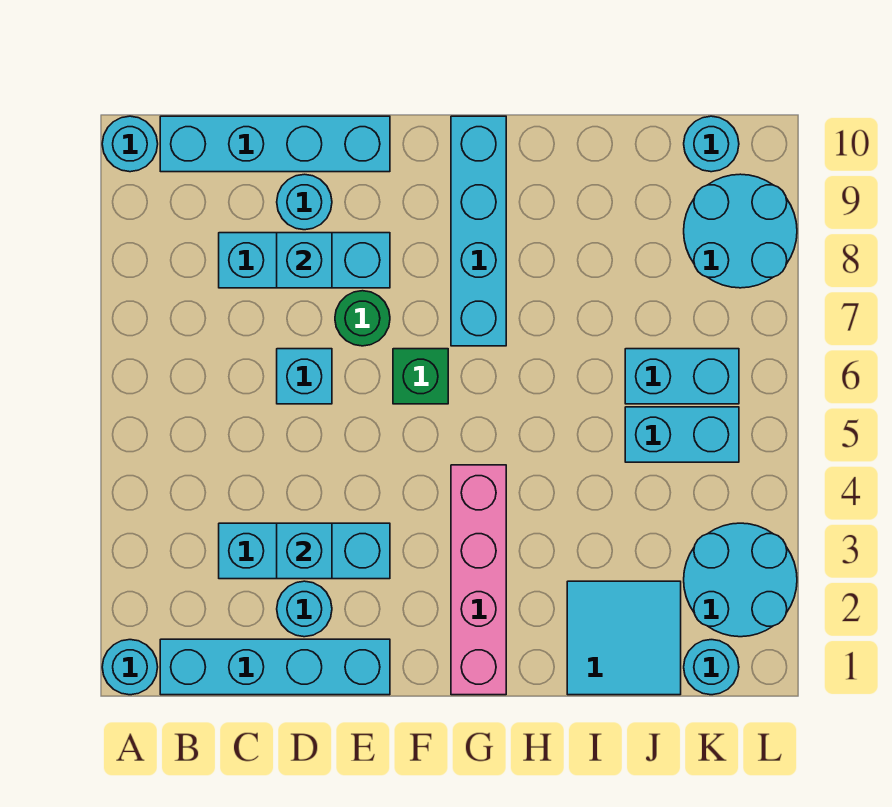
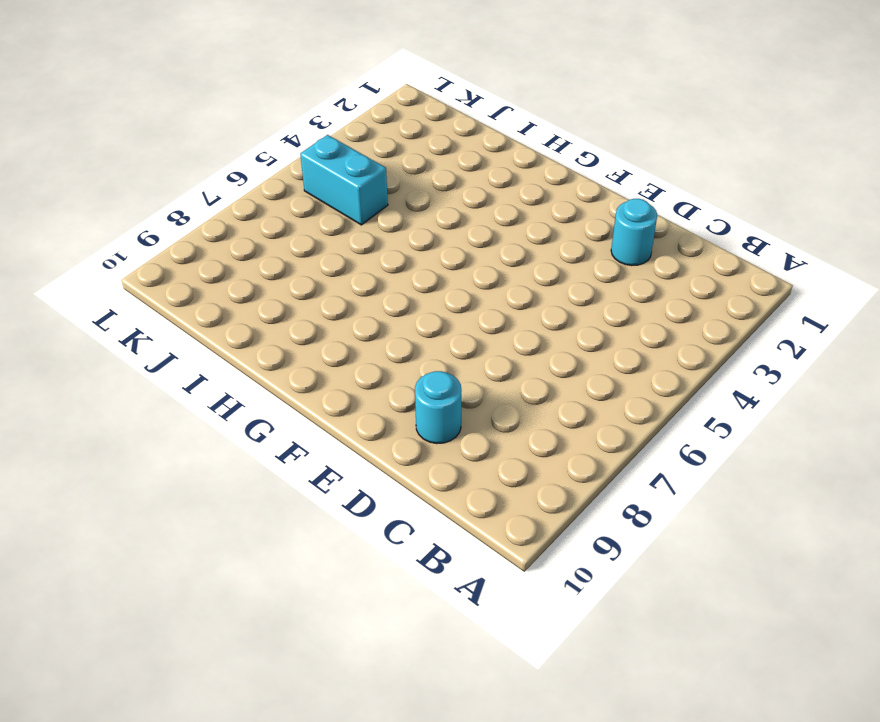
none -> cyan round brick A1 level 1
none -> cyan round brick A10 level 1
none -> cyan brick B1:E1 level 1

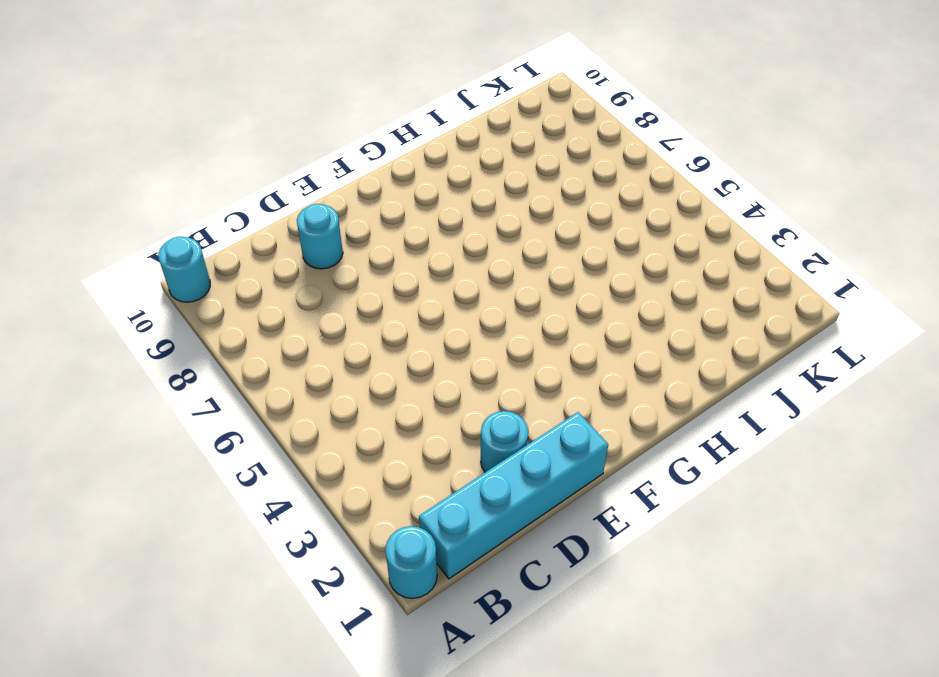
none -> cyan brick B10:E10 level 1
none -> cyan brick C3:E3 level 1
none -> cyan brick C8:E8 level 1

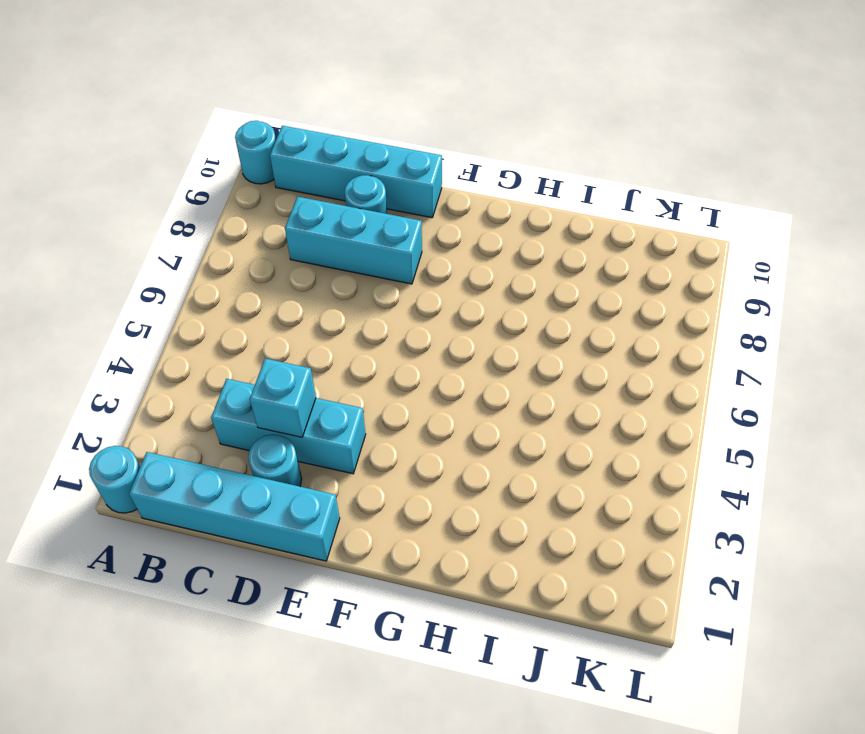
none -> cyan brick D6 level 1
none -> green round brick E7 level 1
none -> green brick F6 level 1

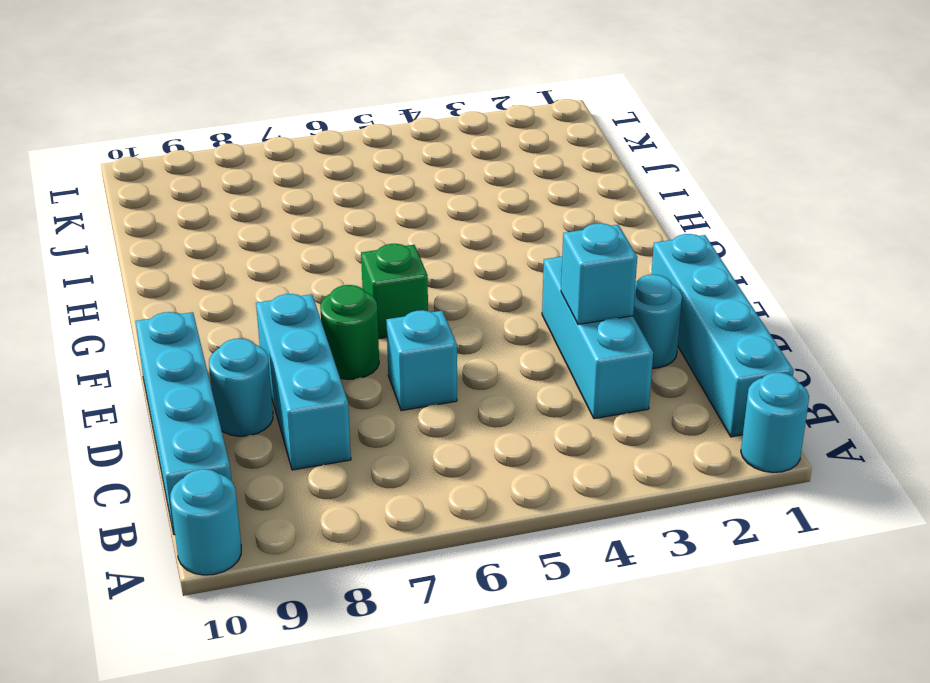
none -> pink brick G1:G4 level 1
none -> cyan brick G7:G10 level 1
none -> cyan tile I1:J2 level 1

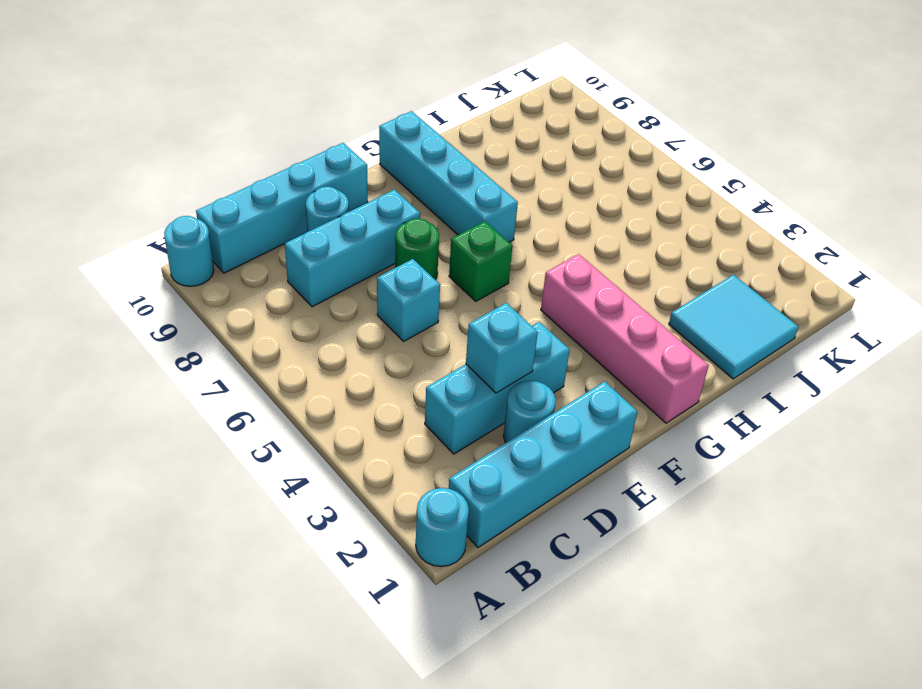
none -> cyan brick J5:K5 level 1
none -> cyan brick J6:K6 level 1
none -> cyan round brick K1 level 1

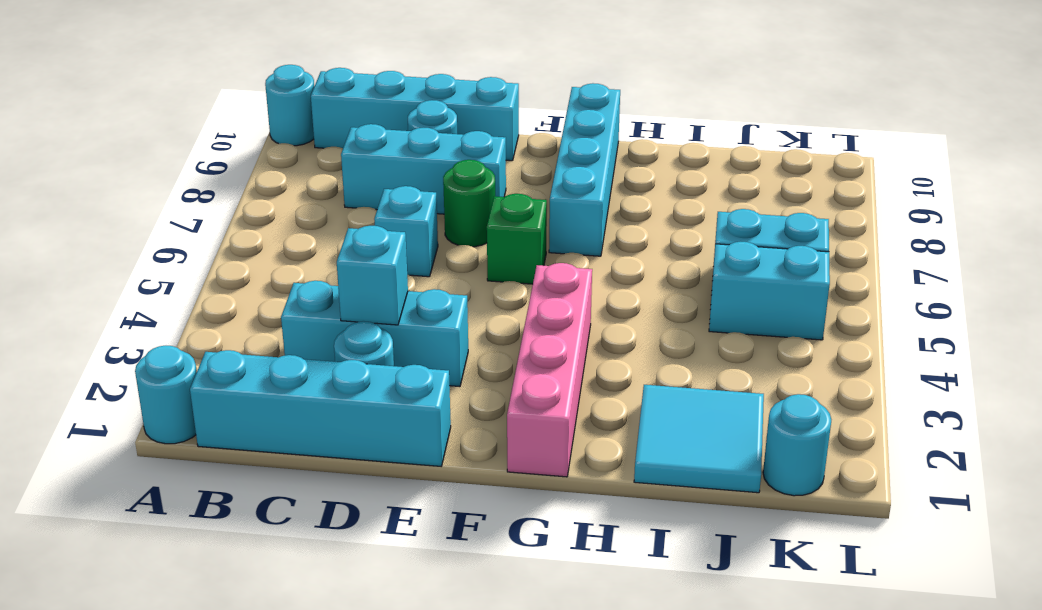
none -> cyan round brick K2:L3 level 1
none -> cyan round brick K8:L9 level 1
none -> cyan round brick K10 level 1

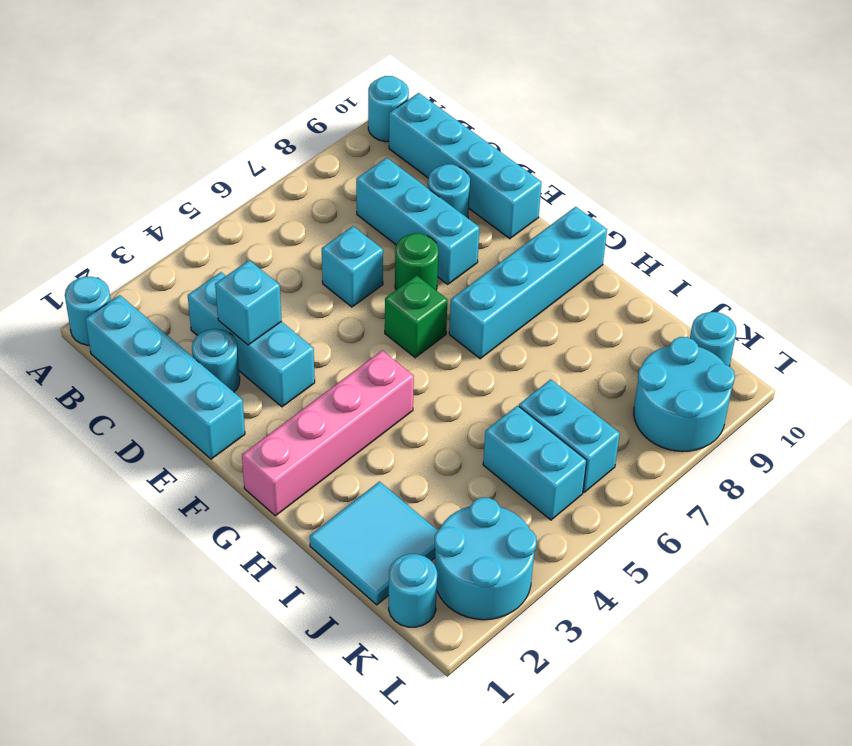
none -> cyan brick D8 level 2

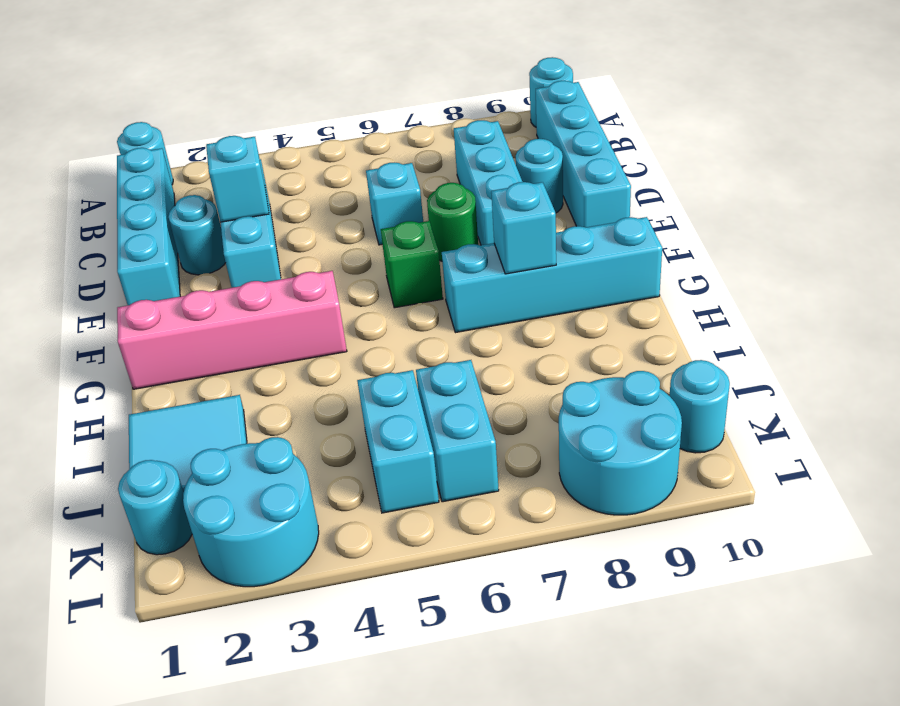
cyan brick G8 level 2 -> cyan brick D8 level 2

